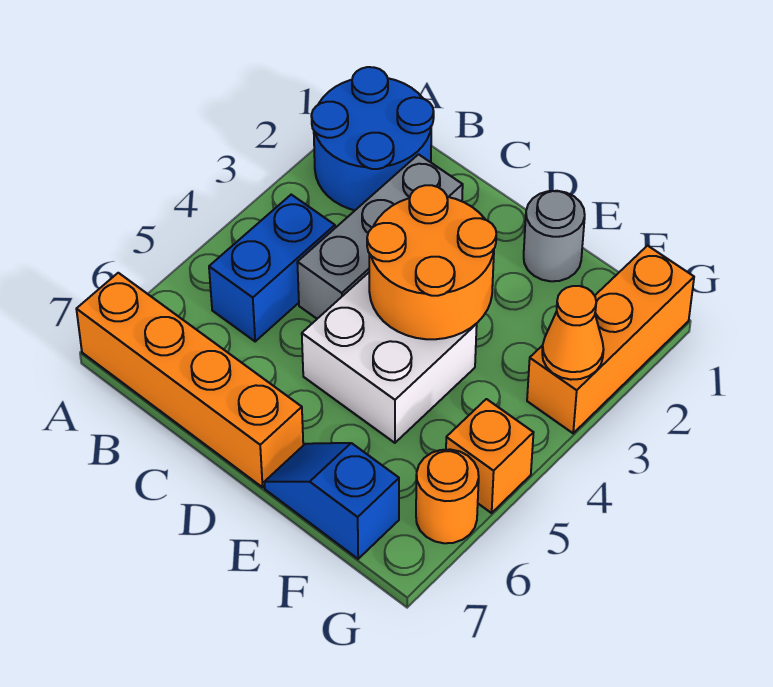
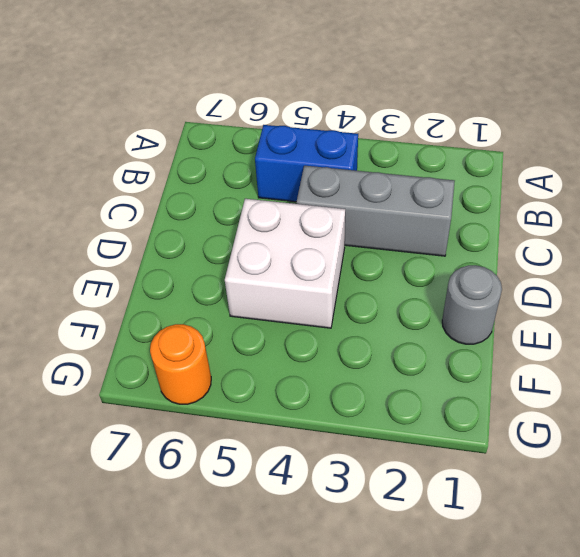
none -> blue round brick A1:B2 level 1
none -> orange brick A7:D7 level 1
none -> blue slope E7:F7 level 1 top F

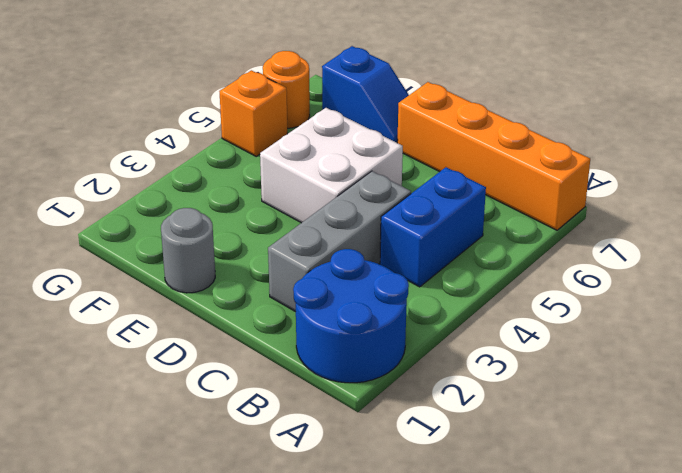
none -> orange brick G1:G3 level 1
none -> orange round brick D3:E4 level 2
none -> orange cone G3 level 2

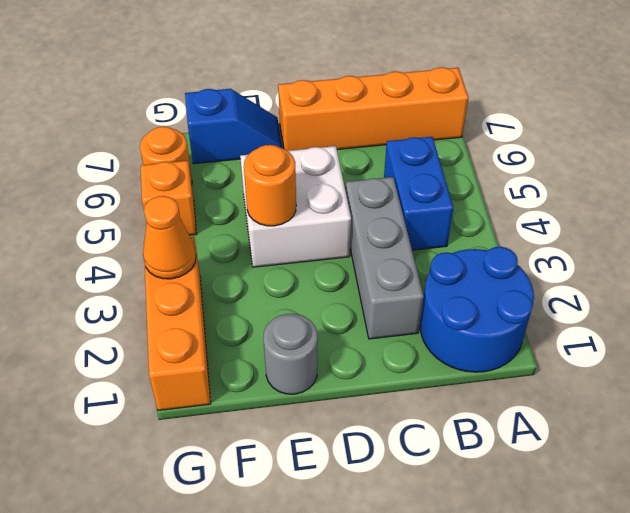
orange round brick E4 level 2 -> orange round brick D3:E4 level 2

